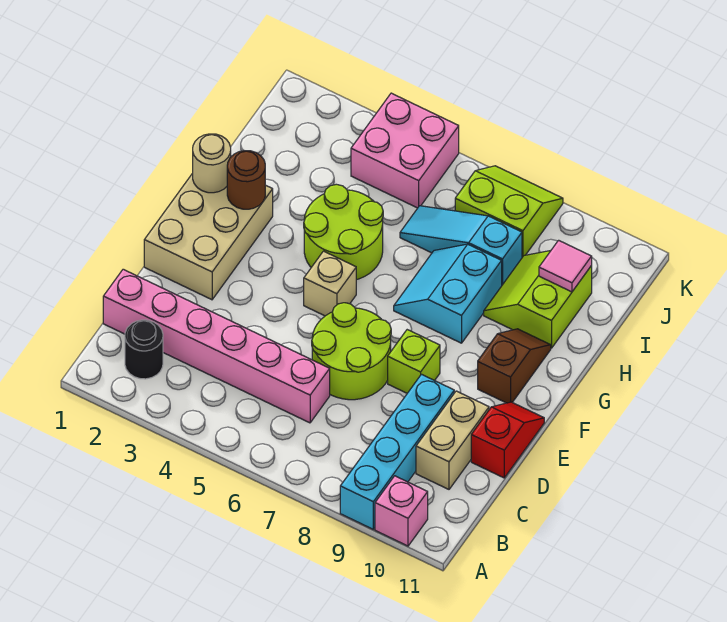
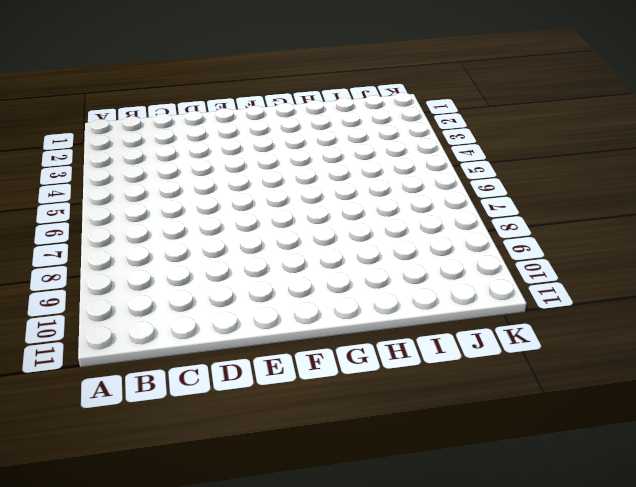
none -> cyan brick A9:D9 level 1
none -> pink brick A10 level 1
none -> black round brick B2 level 1

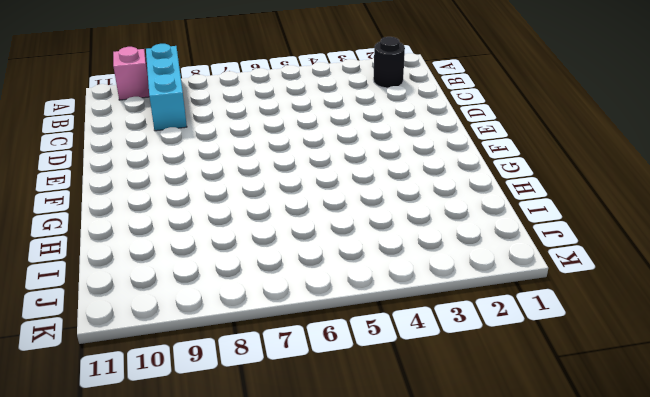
cyan brick A9:C9 level 1 -> cyan brick A9:D9 level 1
none -> pink brick C1:C6 level 1
none -> tan brick C10:D10 level 1
none -> lime round brick D6:E7 level 1

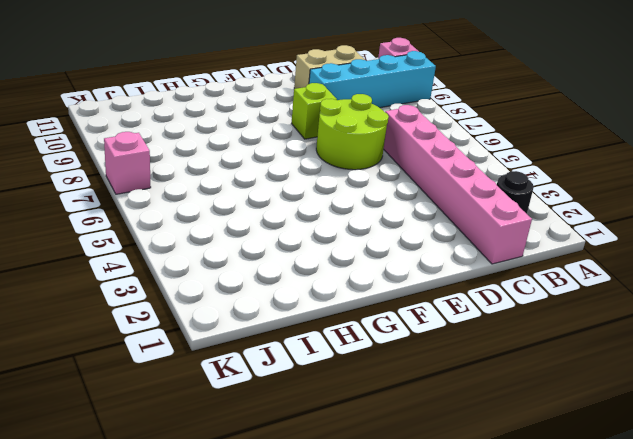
pink brick K7 level 1 -> lime slope J7:K8 level 1 top J
none -> red slope D11:E11 level 1 top D
none -> tan brick E1:G2 level 1
none -> tan brick F5 level 1

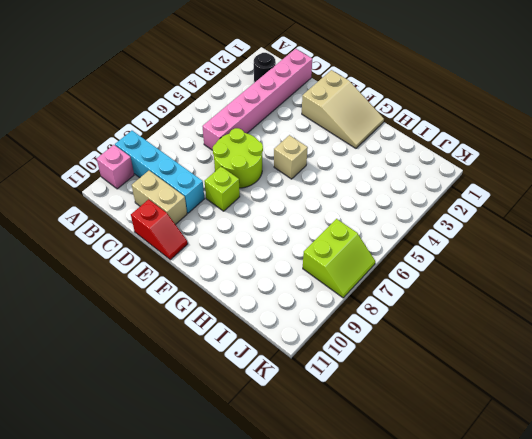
tan slope E1:G2 level 1 top E -> tan brick E1:G2 level 1
none -> brown slope F10:G10 level 1 top F
none -> lime round brick G4:H5 level 1
none -> cyan slope G7:H8 level 1 top 8

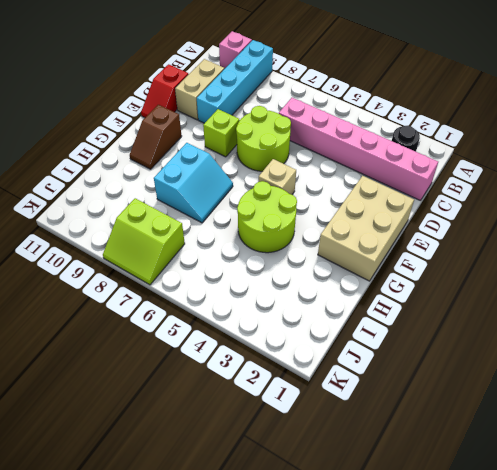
none -> lime slope H9:I10 level 1 top 10
none -> cyan slope I6:I8 level 1 top 8
none -> pink brick J4:K5 level 1

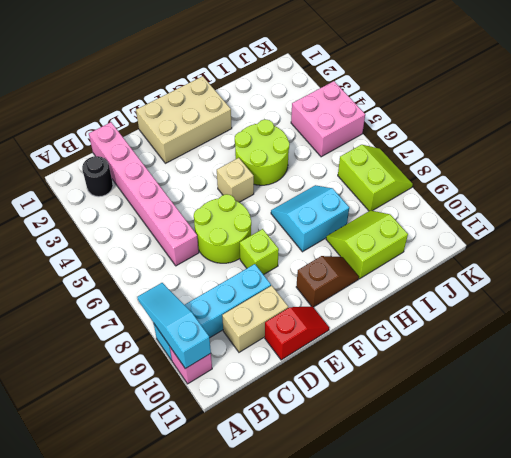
cyan slope A8:A10 level 2 top 10 -> cyan slope I6:I8 level 1 top 8
none -> tan round brick G1 level 2
none -> brown round brick G2 level 2
none -> pink tile I10 level 2

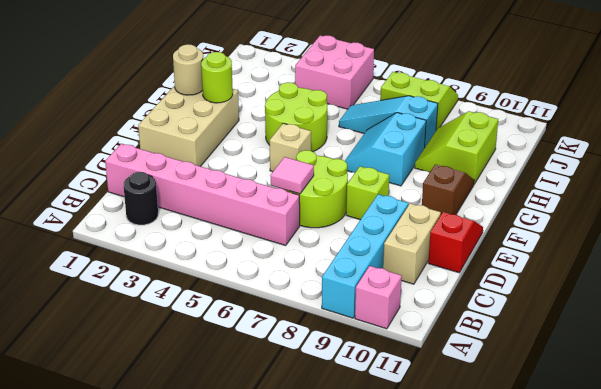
pink tile D6 level 2 -> pink tile I10 level 2
lime round brick G2 level 2 -> brown round brick G2 level 2

